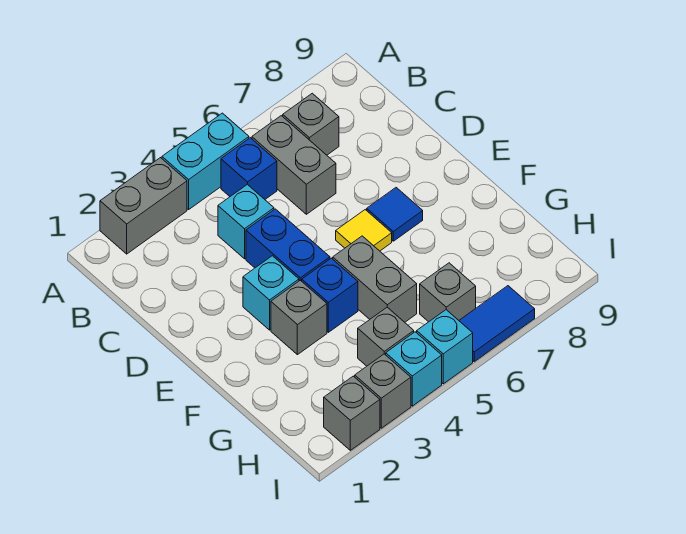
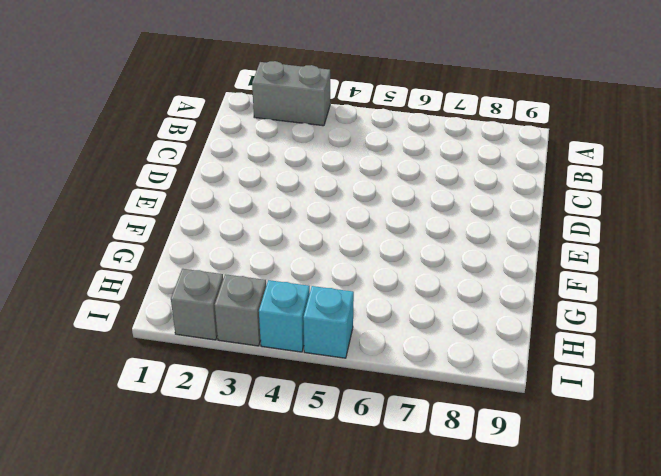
none -> cyan brick A4:A5 level 1
none -> blue brick B5 level 1
none -> grey brick B6:C6 level 1

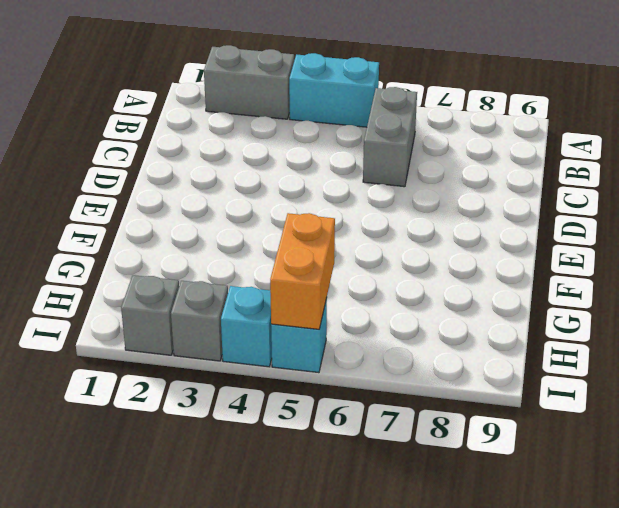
orange brick H5:I5 level 2 -> none
none -> blue brick B5 level 1
none -> grey brick B7 level 1
none -> cyan brick C4 level 1

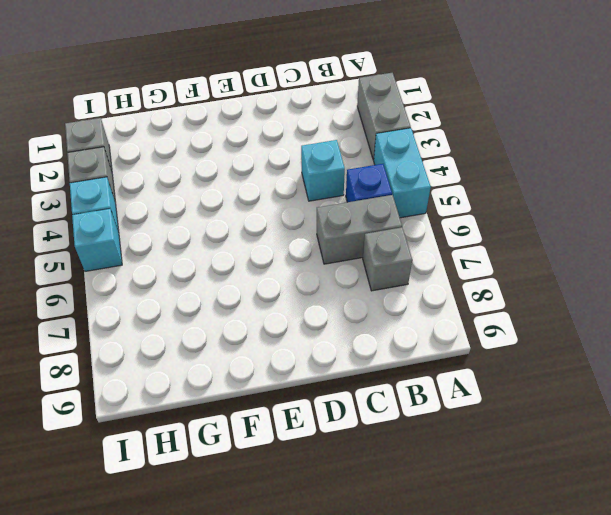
none -> blue brick D4:E4 level 1
none -> cyan brick E3 level 1
none -> yellow tile E6 level 1

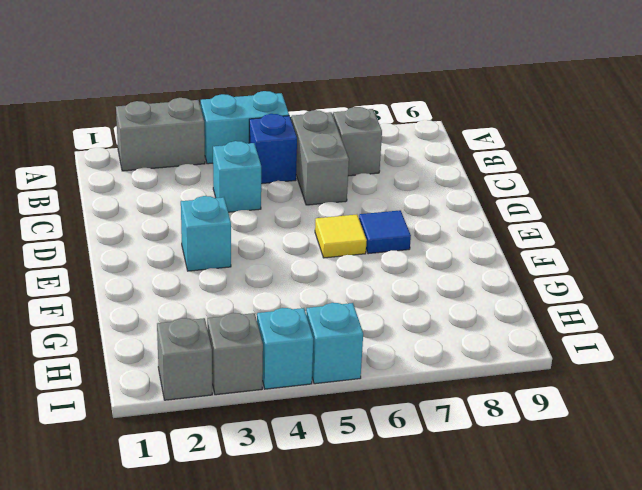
none -> blue brick D4:E4 level 1
none -> grey brick F3 level 1
none -> blue brick F4 level 1

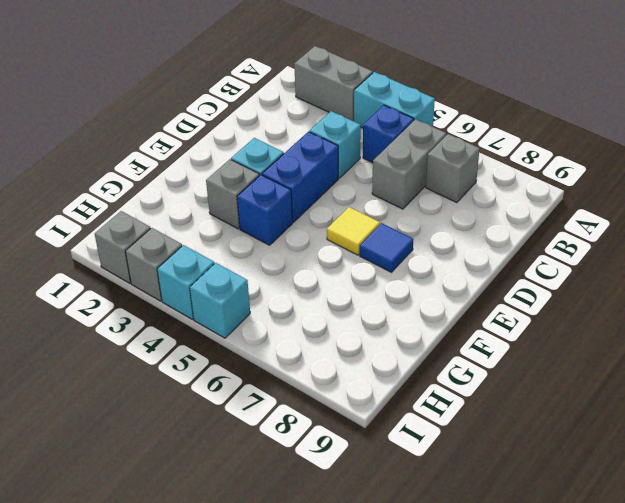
none -> grey brick F5:G5 level 1
none -> grey brick H4 level 1
none -> grey brick H6 level 1

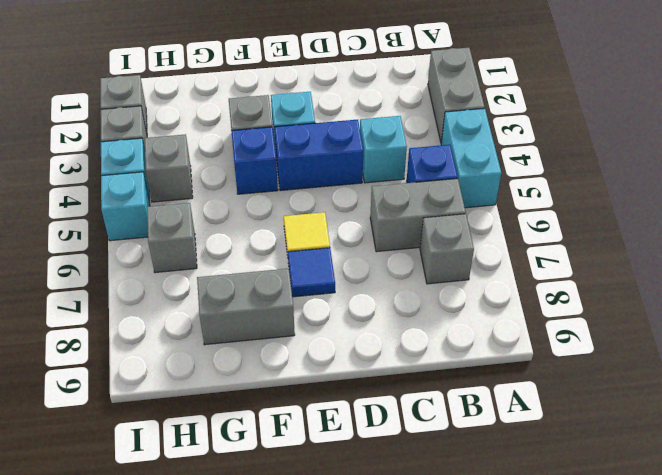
grey brick F8:G8 level 1 -> grey brick F5:G5 level 1
none -> blue tile I6:I7 level 1

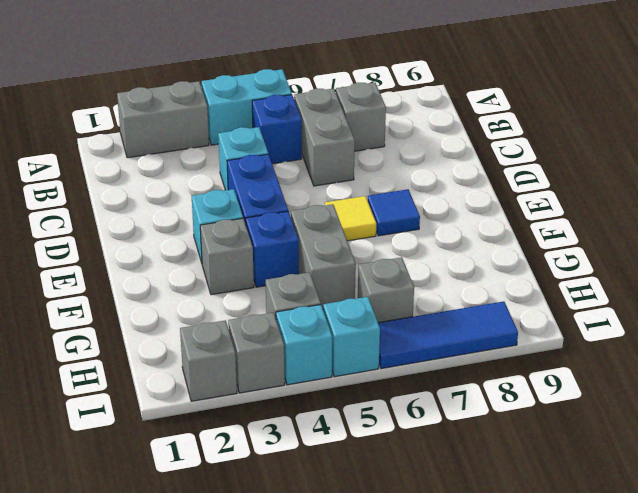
blue tile I6:I8 level 1 -> blue tile I6:I7 level 1

